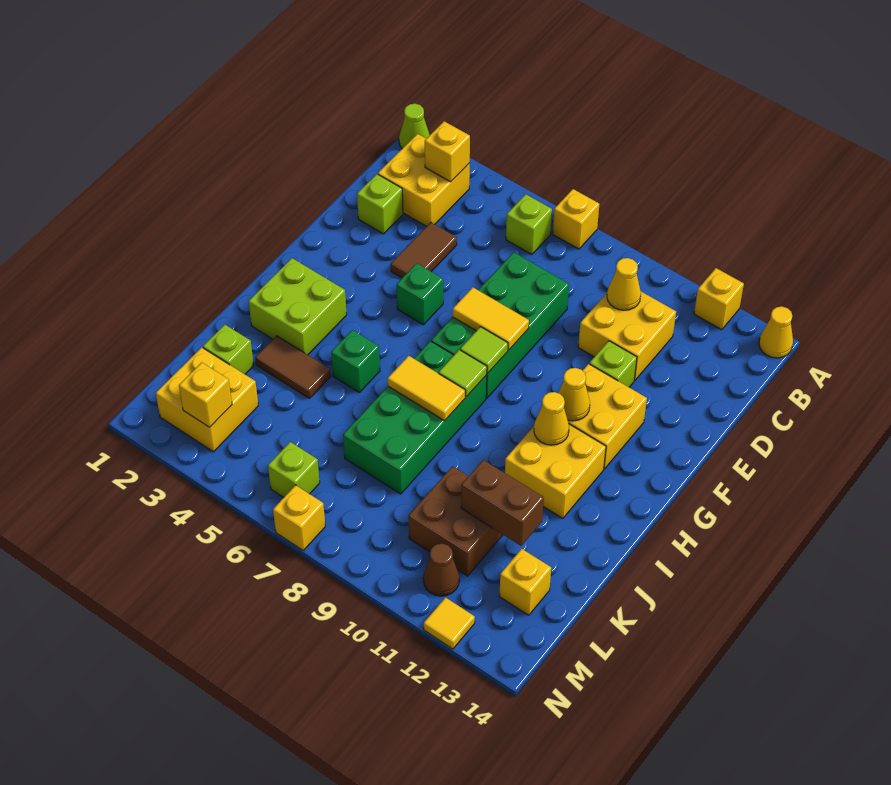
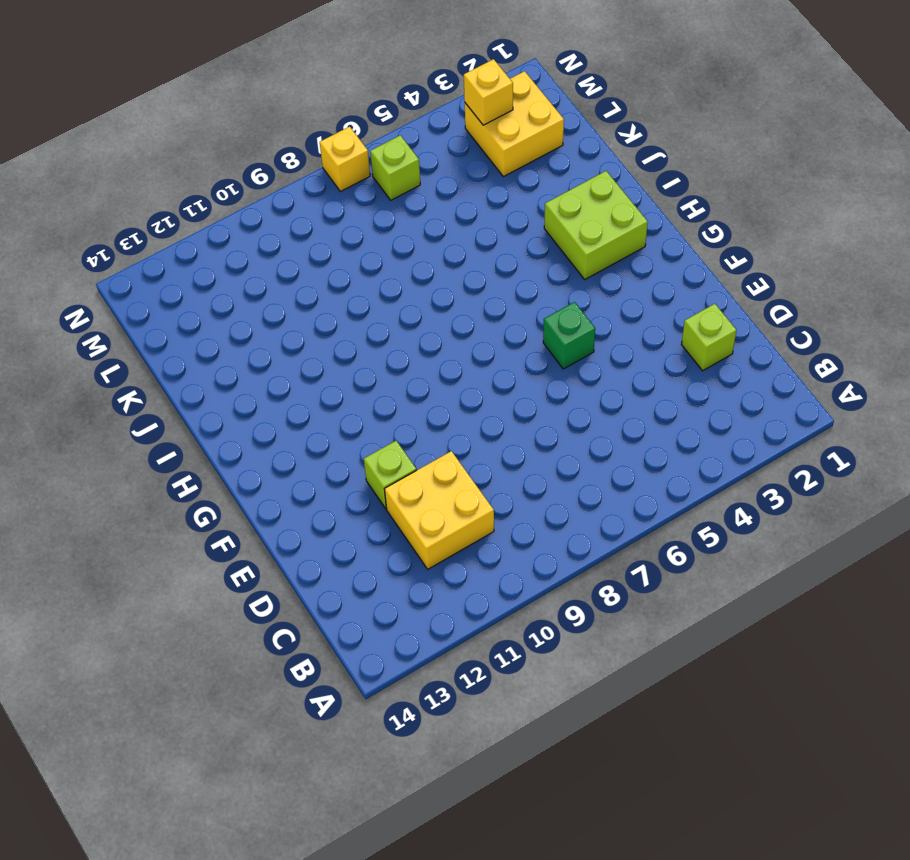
none -> lime cone A1 level 1
none -> yellow brick A7 level 1
none -> yellow brick A12 level 1
none -> yellow cone A14 level 1

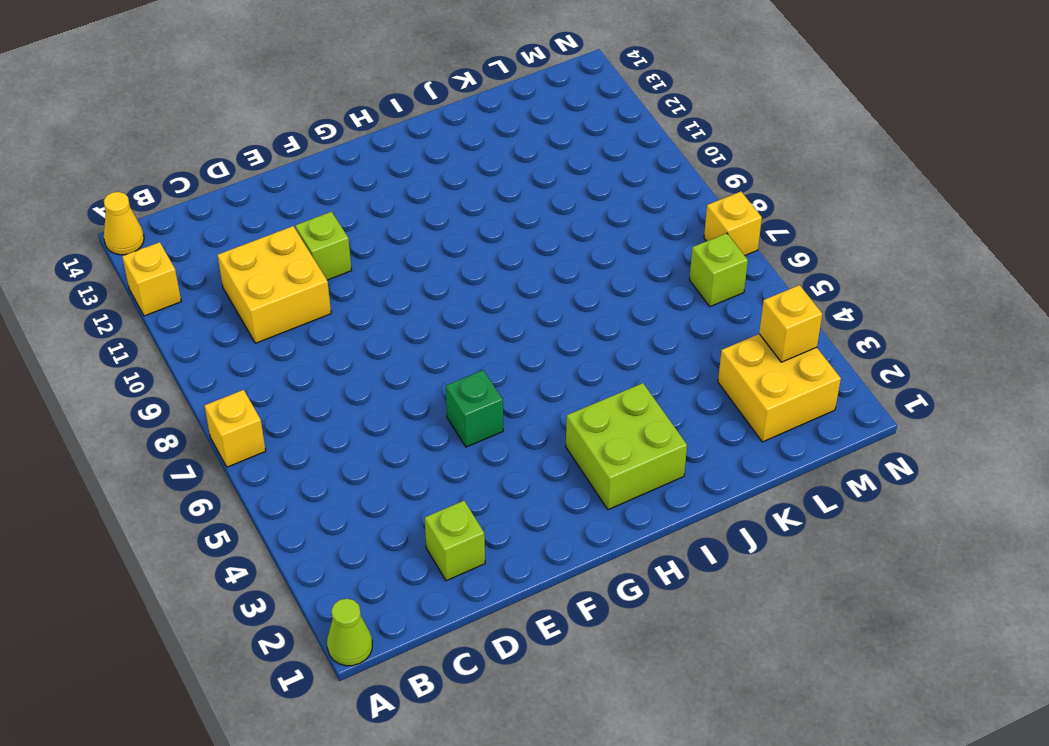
none -> yellow brick B2:C3 level 1
none -> lime brick B6 level 1
none -> brown tile D4:E4 level 1
none -> green brick D7:G8 level 1

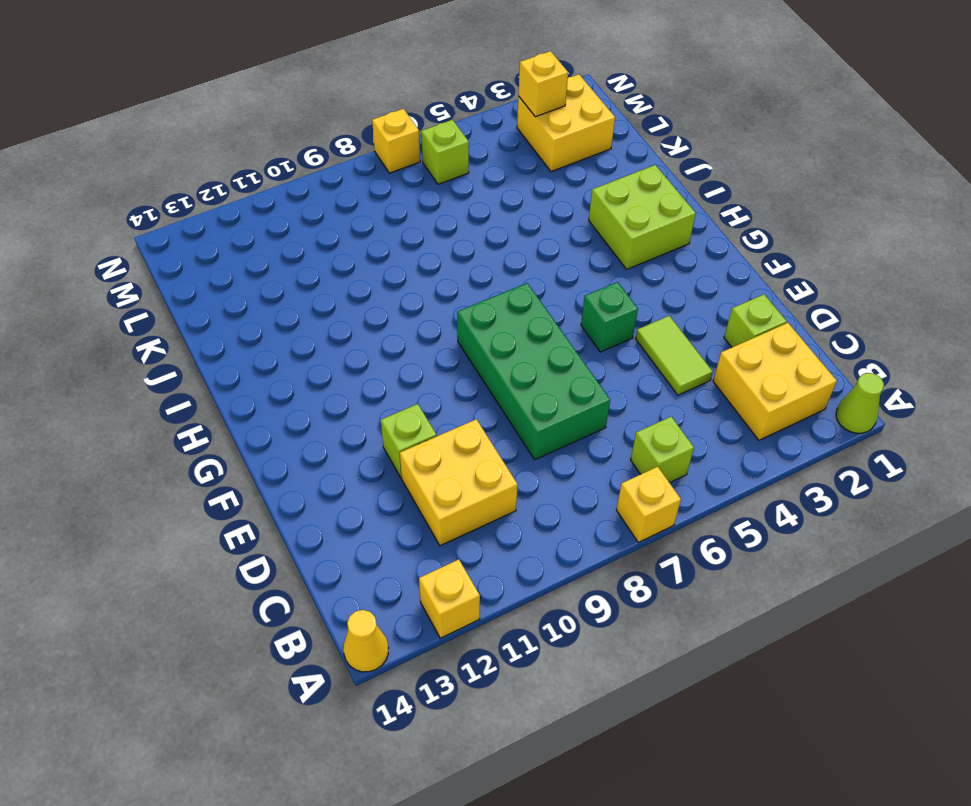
lime tile D4:E4 level 1 -> brown tile D4:E4 level 1
none -> yellow brick F11:G12 level 1
none -> green brick H7:K8 level 1
none -> yellow brick H11:I12 level 1
none -> green brick I5 level 1

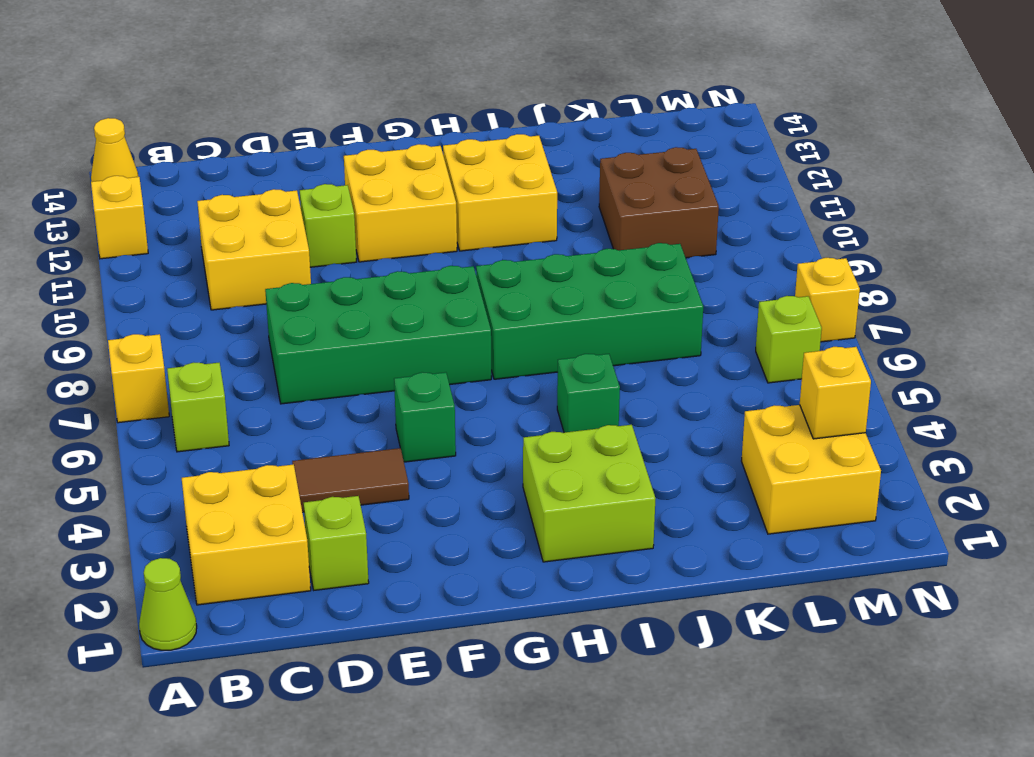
none -> brown tile J3:J4 level 1
none -> lime brick K2 level 1
none -> yellow brick L13 level 1
none -> brown cone M11 level 1

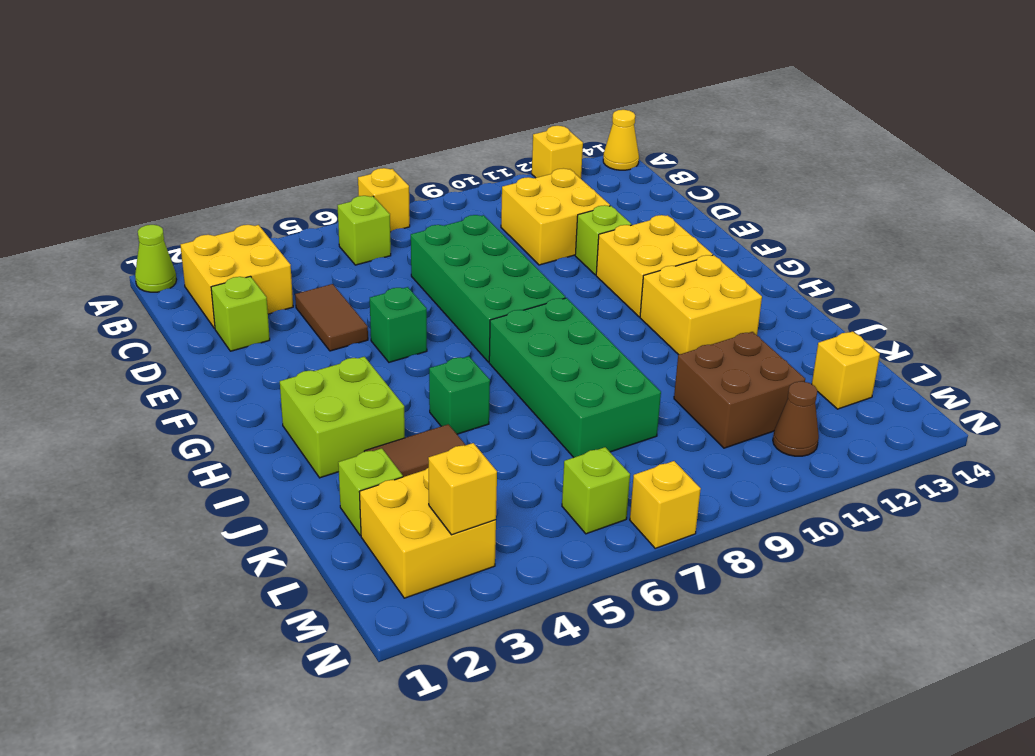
none -> yellow tile N12 level 1
none -> yellow brick B3 level 2
none -> yellow cone C10 level 2
none -> yellow tile F7:F8 level 2

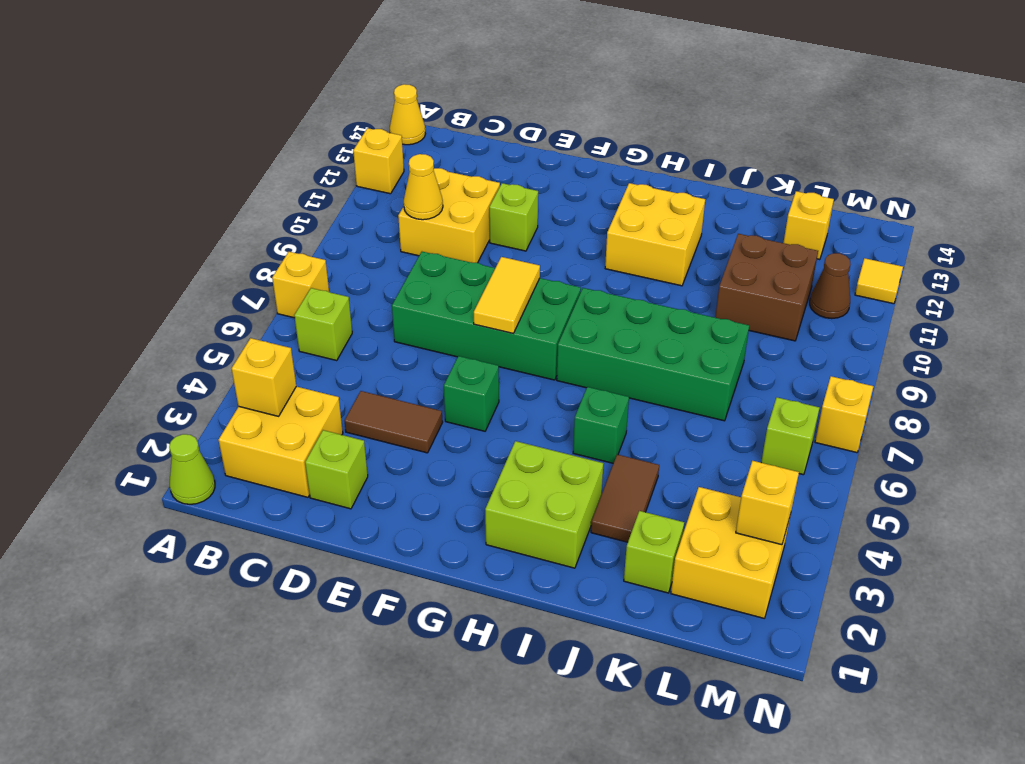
none -> yellow brick F11:G12 level 1
none -> lime tile G8 level 2
none -> yellow cone G11 level 2
none -> lime tile H8 level 2

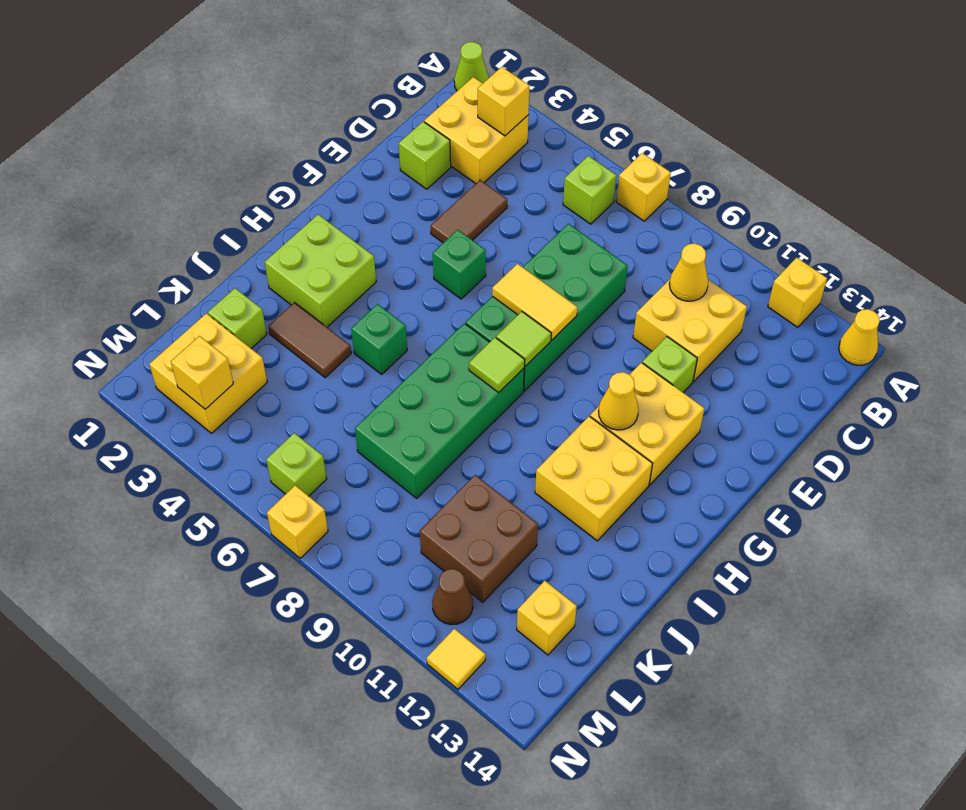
none -> yellow cone H11 level 2
none -> yellow tile I7:I8 level 2
none -> brown brick K11:K12 level 2

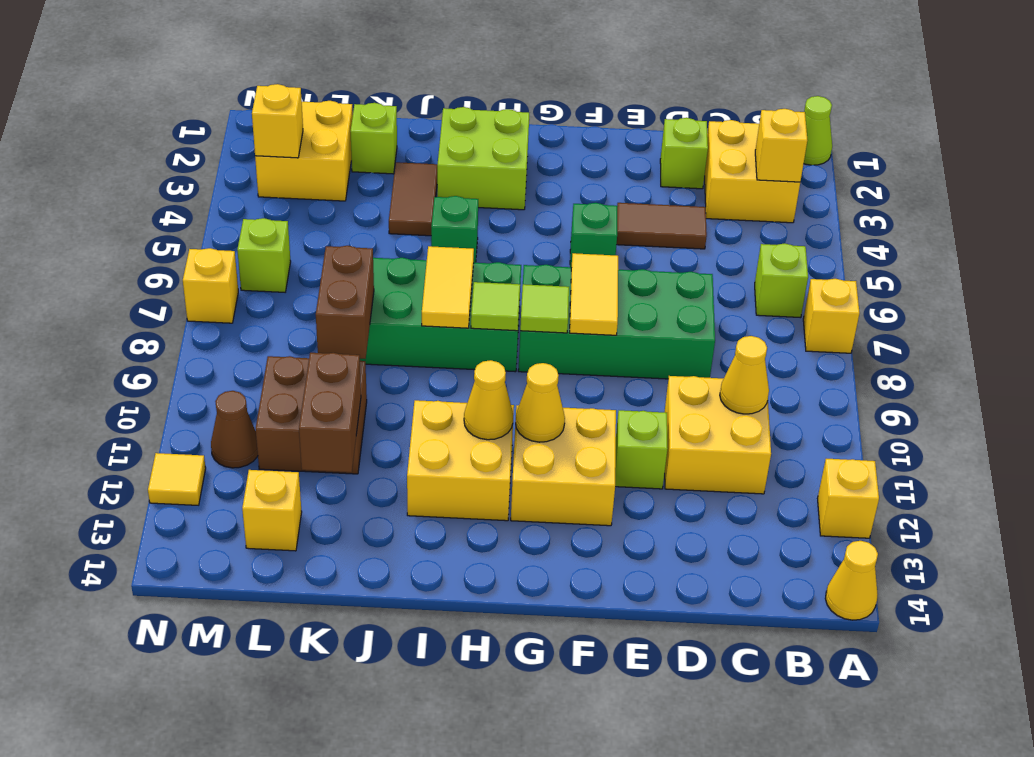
brown brick K8:K9 level 2 -> none

